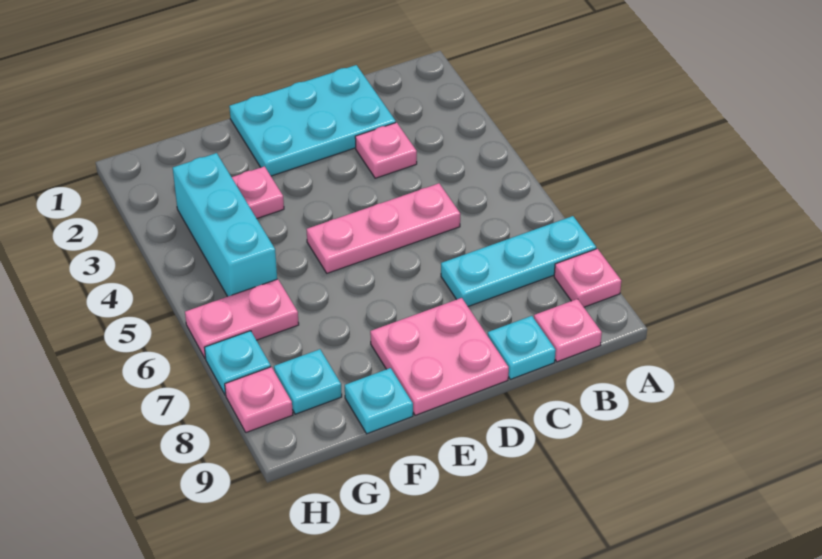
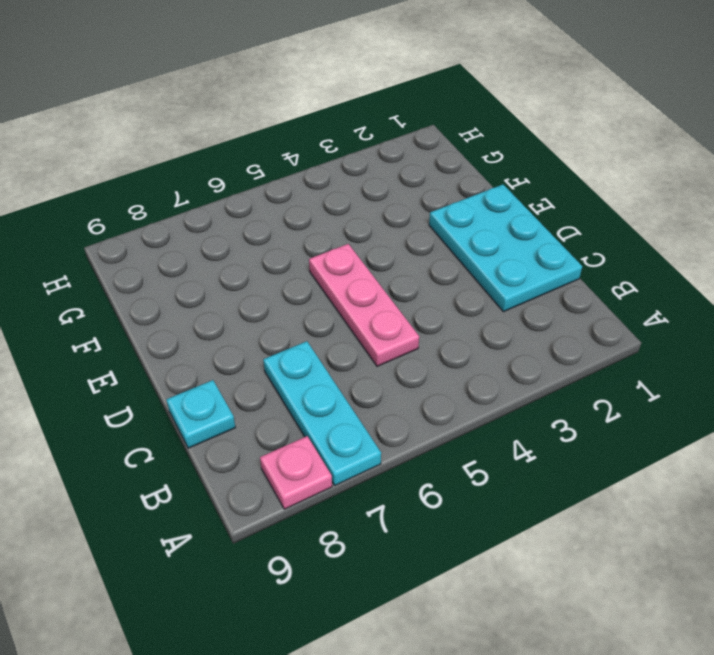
none -> pink plate B9 level 1
none -> pink plate C3 level 1
none -> pink plate D8:E9 level 1

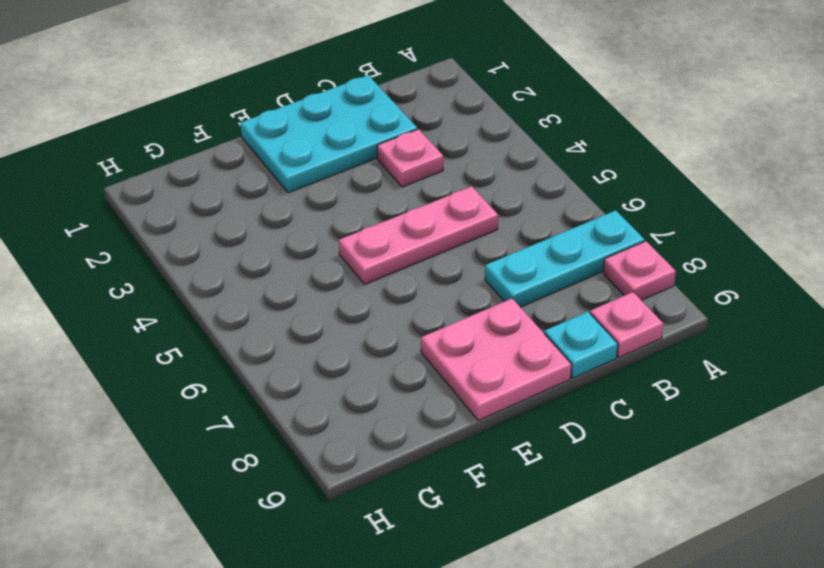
none -> pink plate F3 level 1
none -> cyan plate F9 level 1
none -> cyan brick G3:G5 level 1

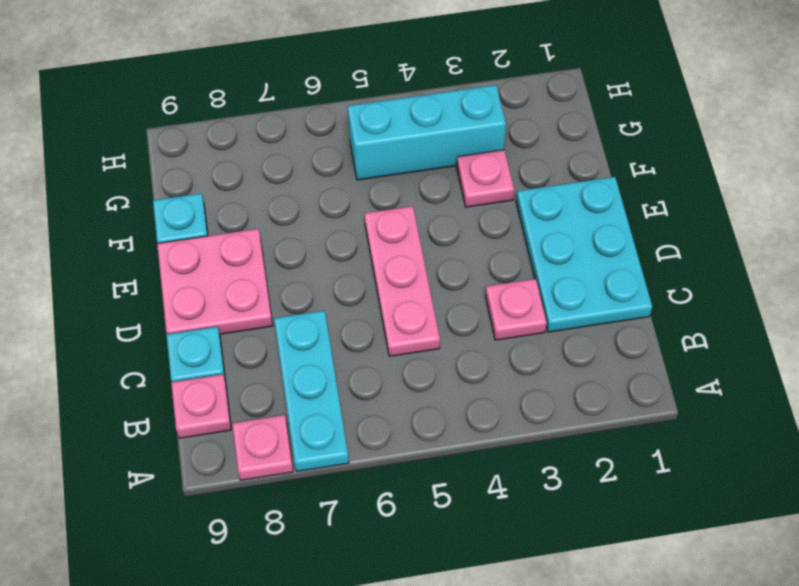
none -> pink plate G6:H6 level 1
none -> cyan plate G8 level 1
none -> cyan plate H7 level 1

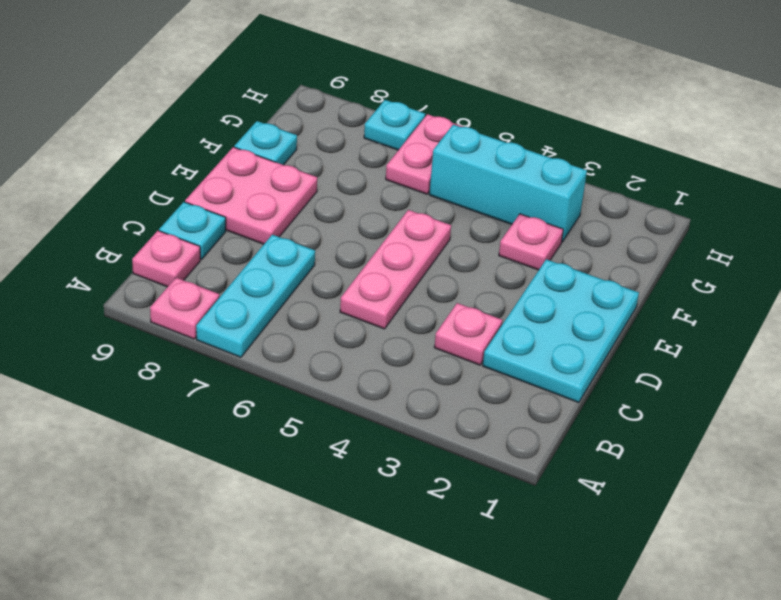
none -> cyan plate G8 level 1
none -> pink plate H8 level 1

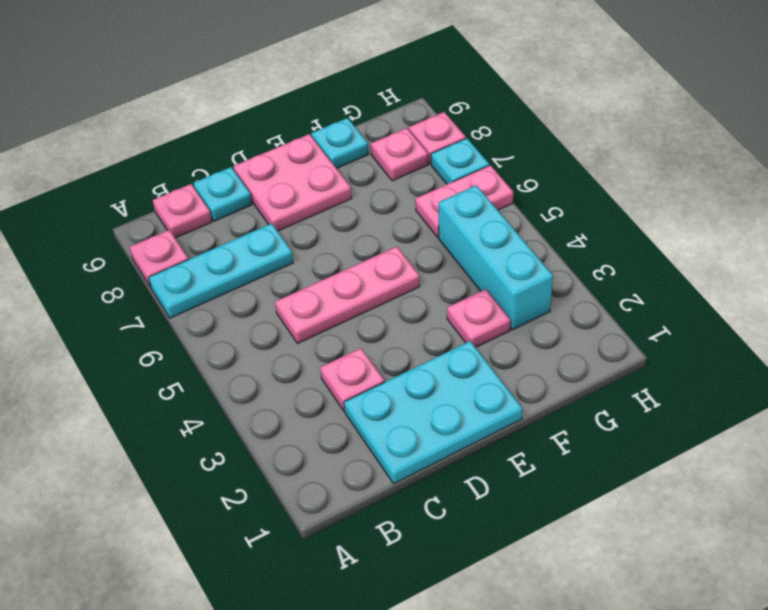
pink plate G8 level 1 -> cyan plate G8 level 1

